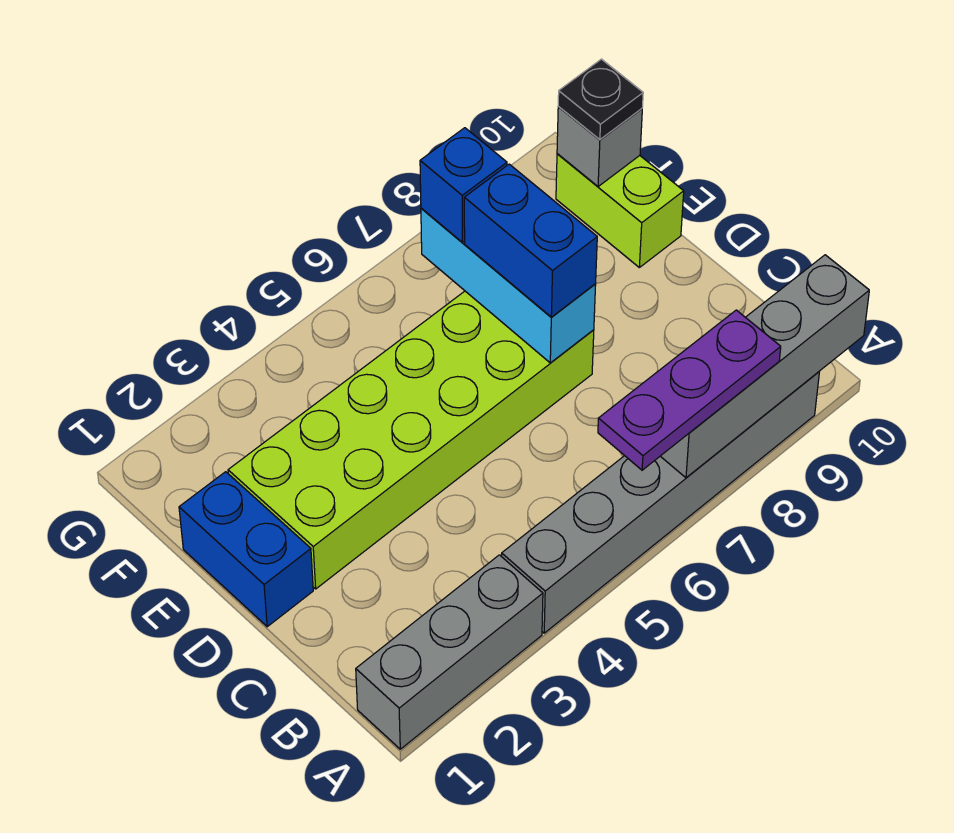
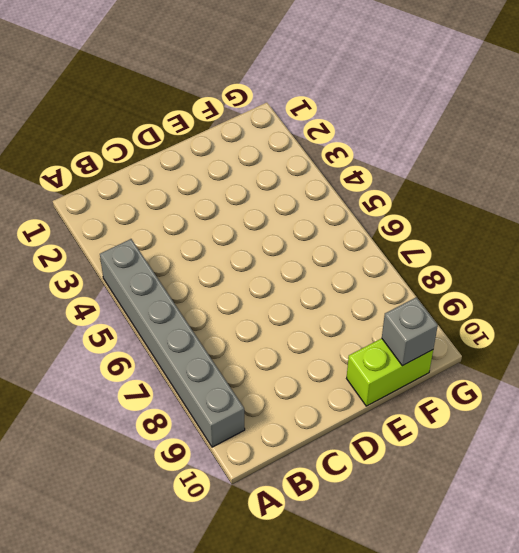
none -> grey brick A1:A3 level 1
none -> blue brick D1:E1 level 1
none -> lime brick D2:E7 level 1

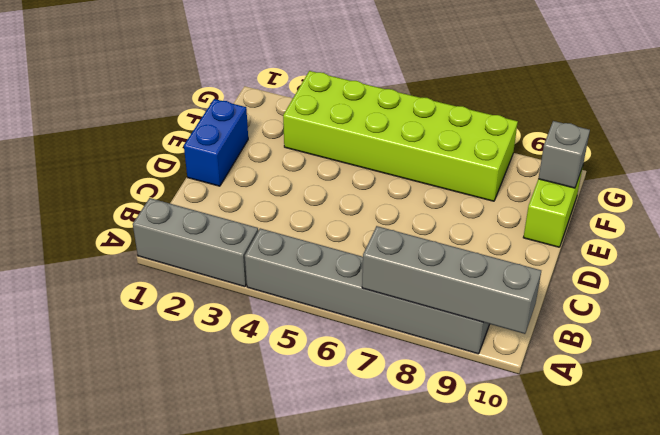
lime brick F3:G8 level 1 -> lime brick D2:E7 level 1
none -> cyan brick D7:F7 level 2
none -> purple plate A6:A8 level 3
none -> blue brick D7:E7 level 3

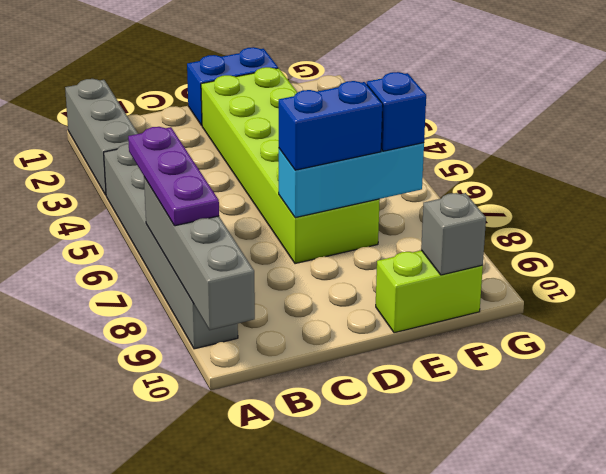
none -> black plate F10 level 3

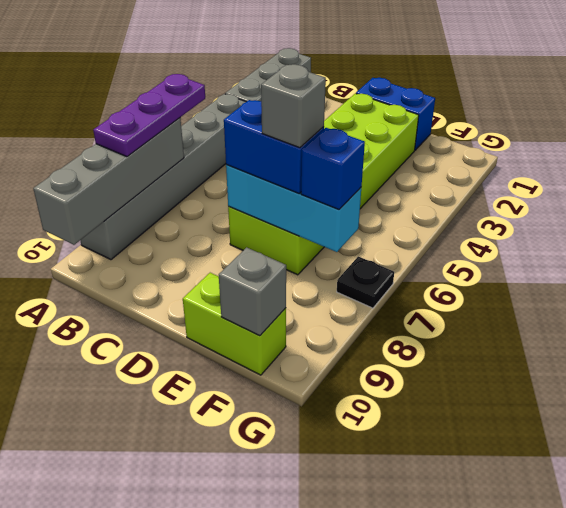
grey brick E7 level 4 -> none
black plate G7 level 1 -> black plate F10 level 3

